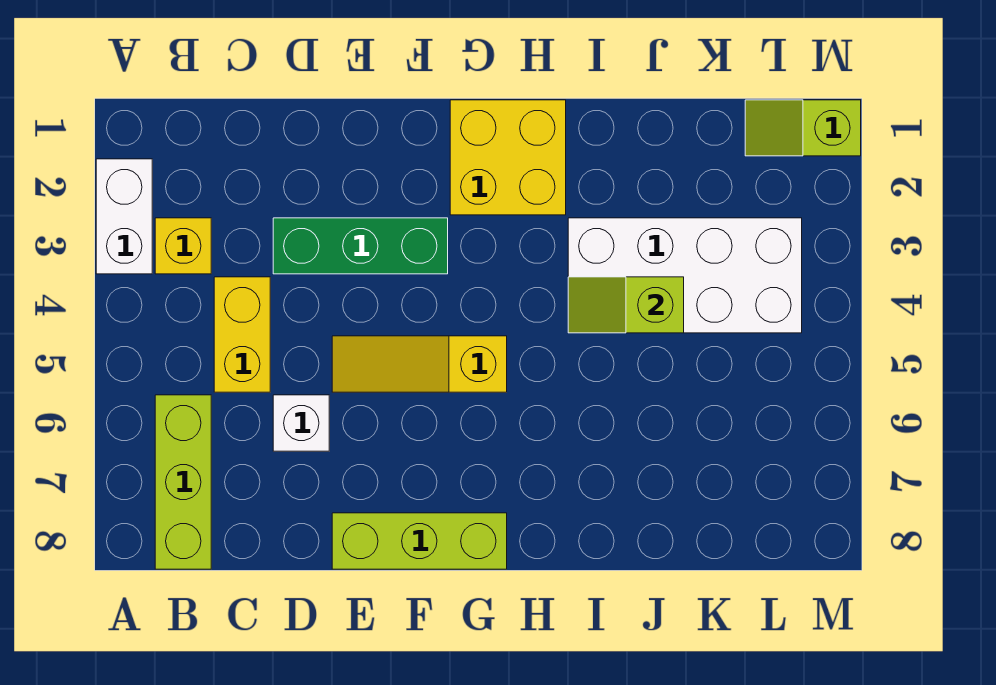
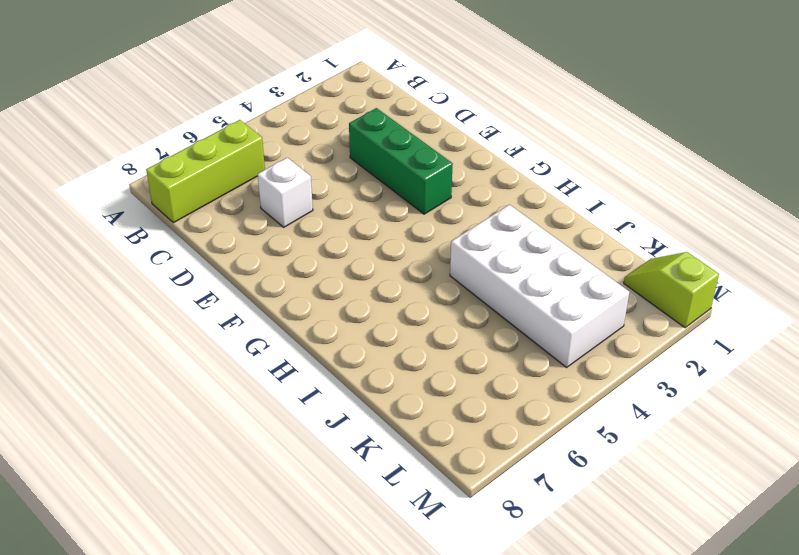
none -> white brick A2:A3 level 1
none -> yellow brick B3 level 1
none -> yellow brick C4:C5 level 1

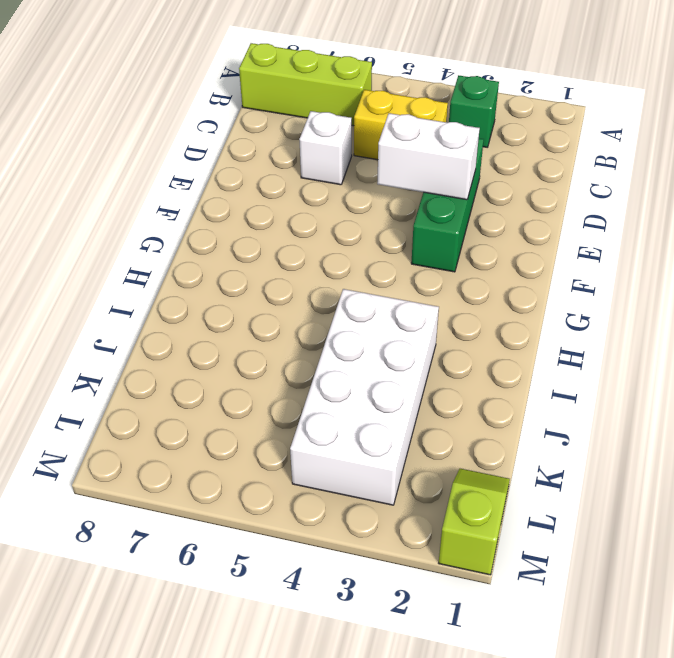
green brick B3 level 1 -> yellow brick B3 level 1
white brick E3:E4 level 2 -> white brick A2:A3 level 1
none -> yellow slope E5:G5 level 1 top G
none -> lime brick E8:G8 level 1
none -> yellow brick G1:H2 level 1

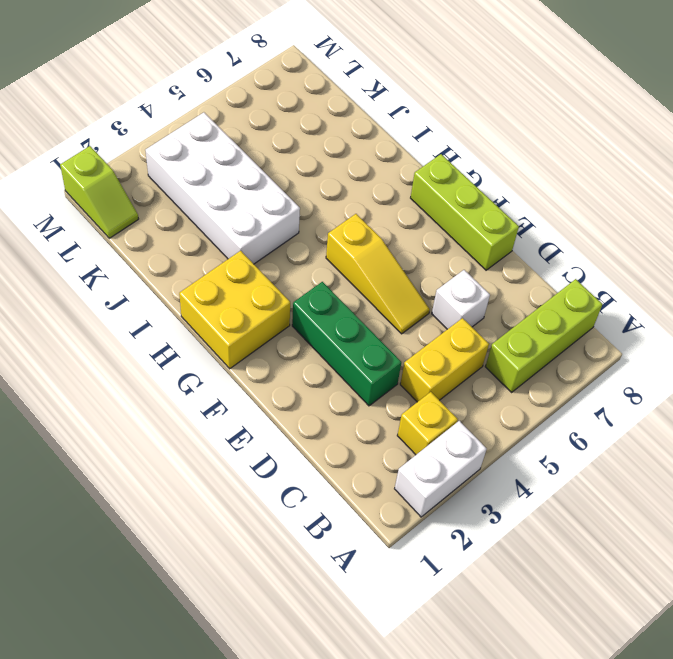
none -> lime slope I4:J4 level 2 top J

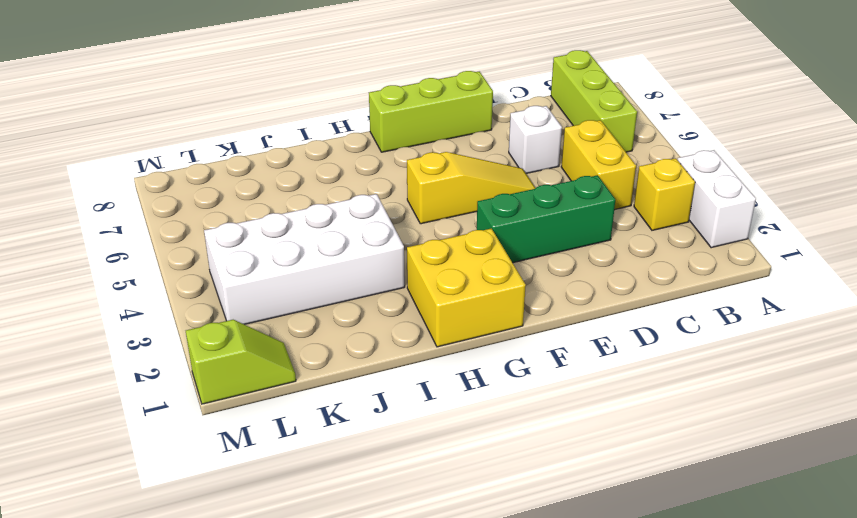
none -> lime slope I4:J4 level 2 top J

